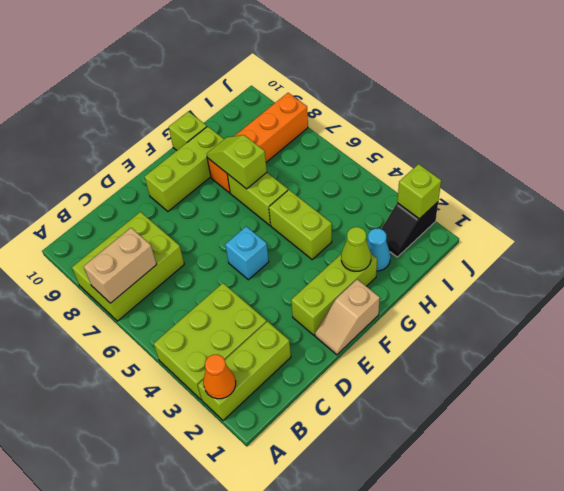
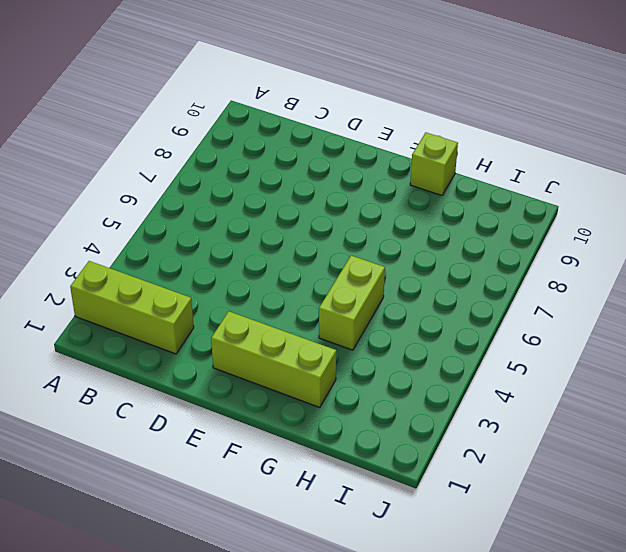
none -> lime brick A3:C4 level 1
none -> lime brick A7:C8 level 1
none -> tan slope E1:F1 level 1 top F

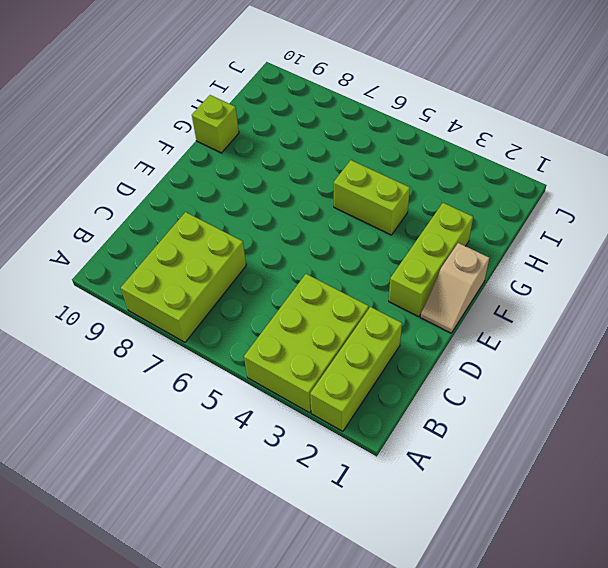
none -> cyan brick E5 level 1
none -> lime brick E9:G9 level 1
none -> lime brick G6:G7 level 1

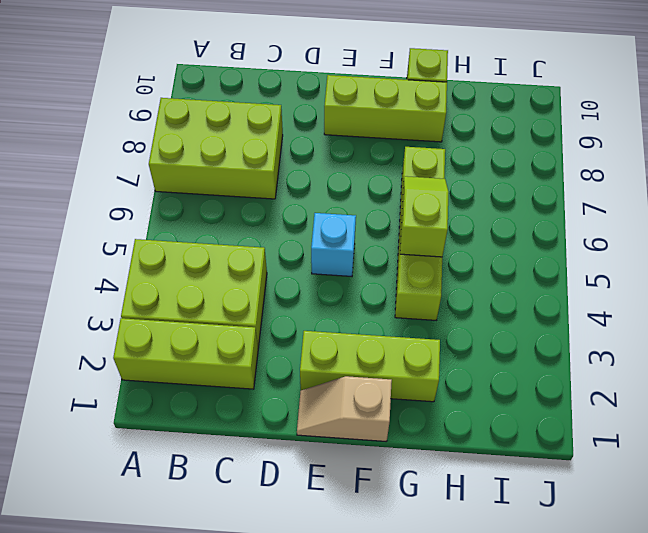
lime slope G5:G6 level 2 top 5 -> lime slope G7:G8 level 2 top 7
none -> orange brick G8:J8 level 1
none -> cyan cone H2 level 1
none -> black slope I2:J2 level 1 top J

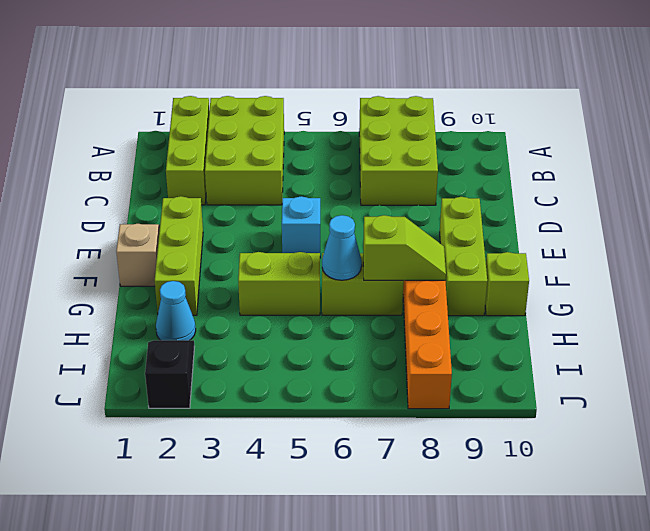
cyan cone G6 level 2 -> none
none -> orange cone A2 level 2
none -> tan brick A7:B7 level 2
none -> lime cone G2 level 2

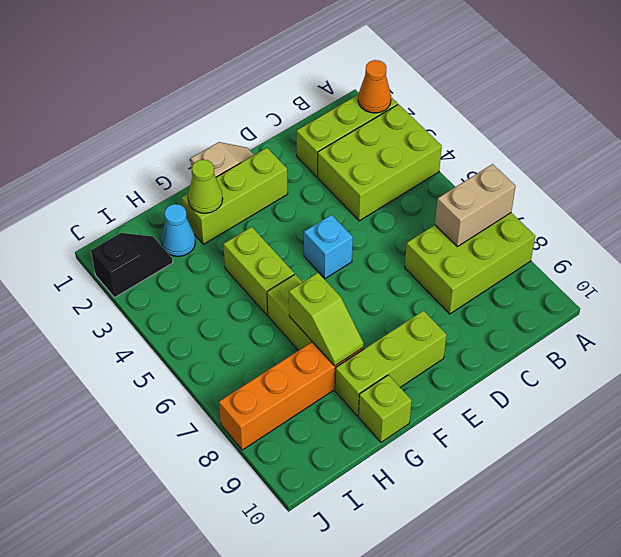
none -> lime brick J2 level 2

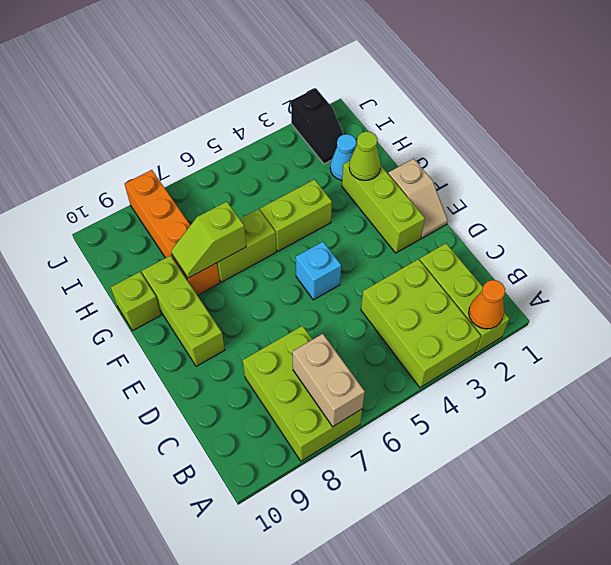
none -> lime brick J2 level 2

